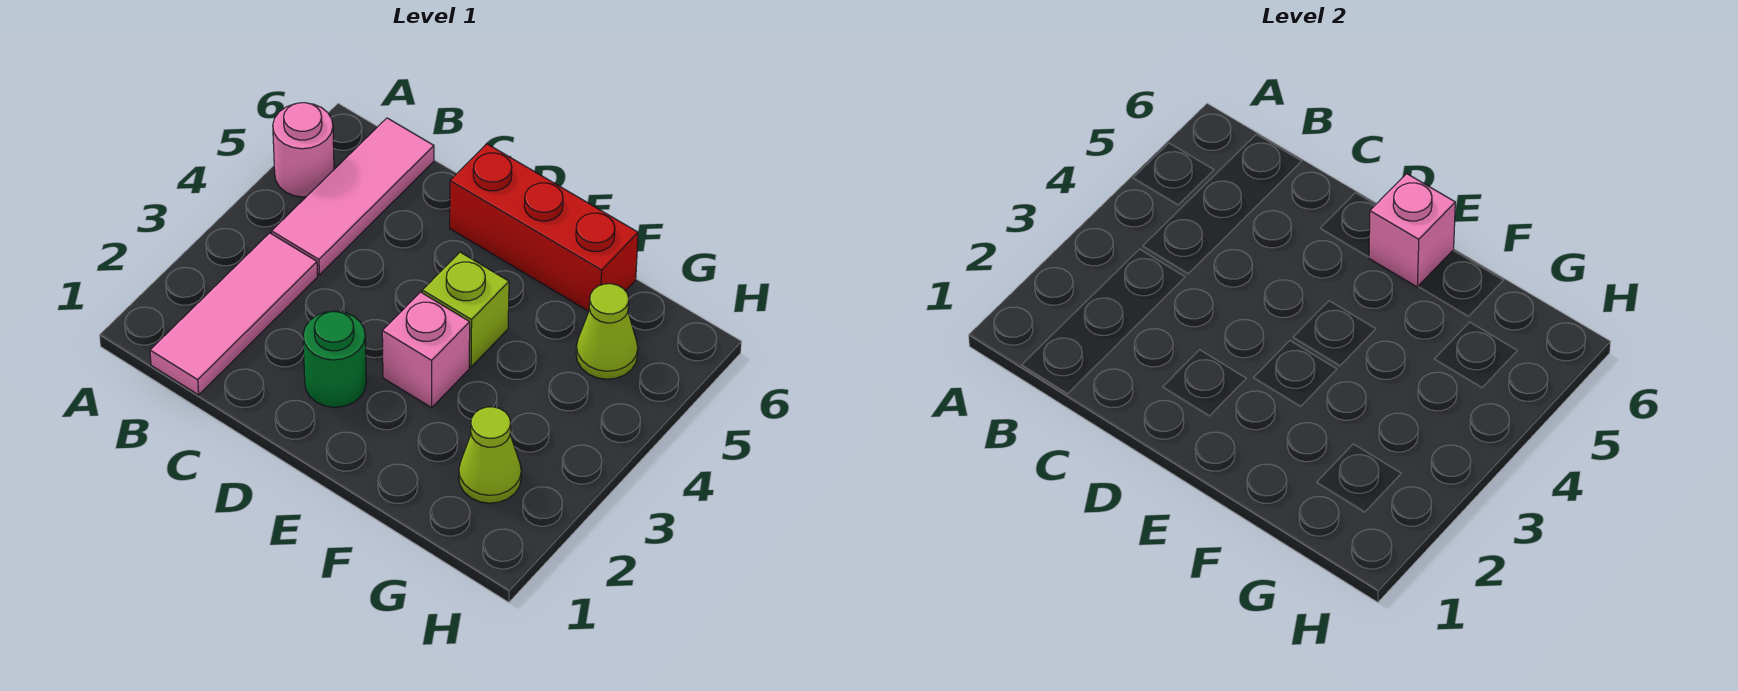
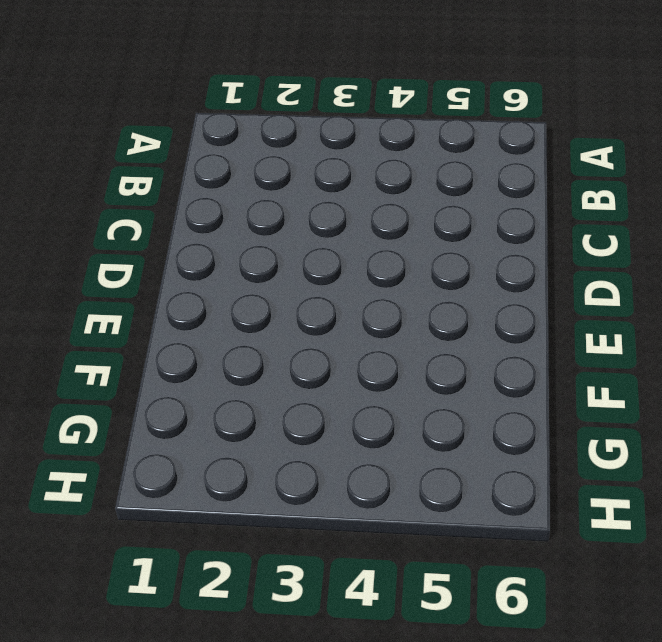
none -> pink round brick A5 level 1
none -> pink tile B1:B3 level 1

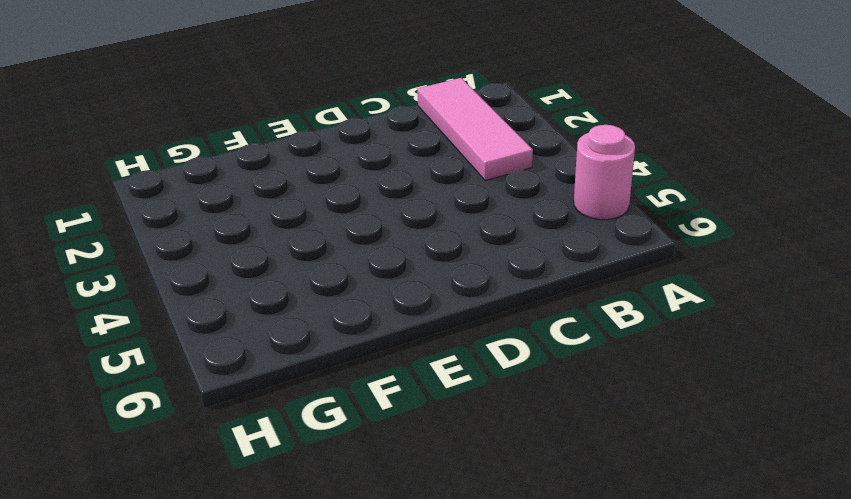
none -> pink tile B4:B6 level 1
none -> green round brick D2 level 1

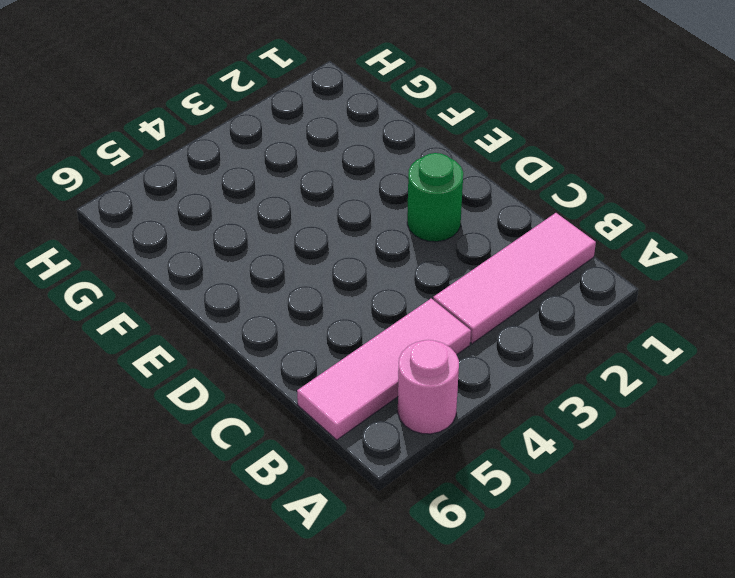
none -> red brick D6:F6 level 1
none -> pink brick E3 level 1

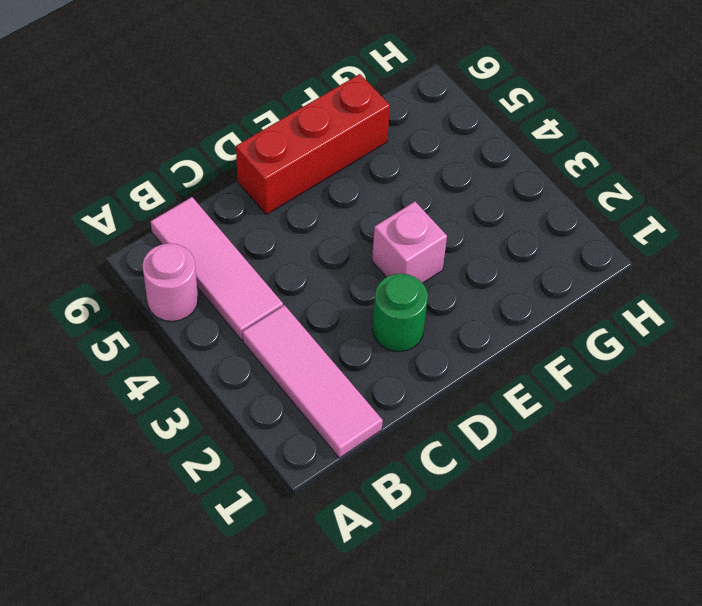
none -> lime brick E4 level 1
none -> lime cone G2 level 1

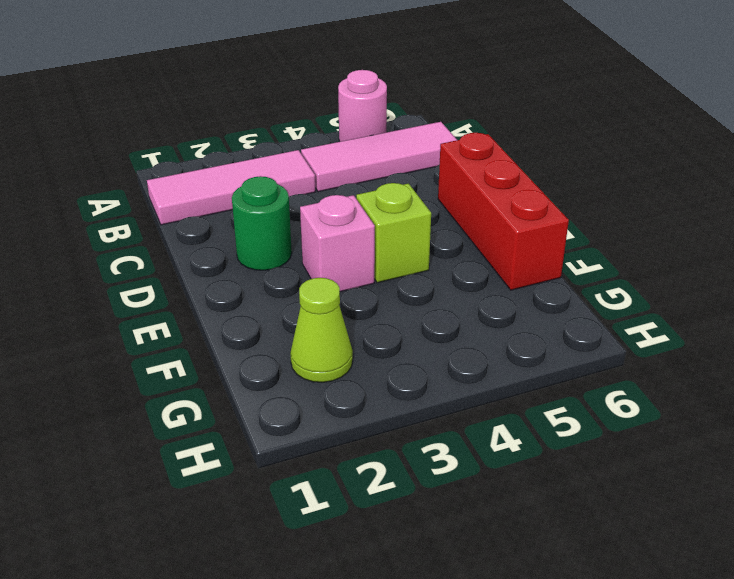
none -> lime cone G5 level 1
none -> pink brick E6 level 2

